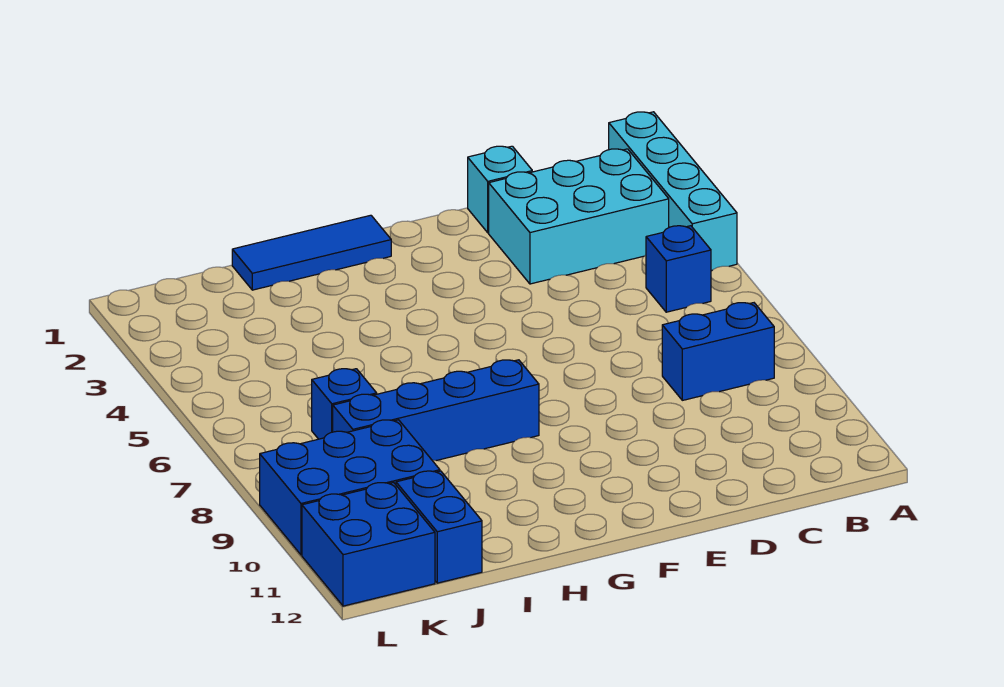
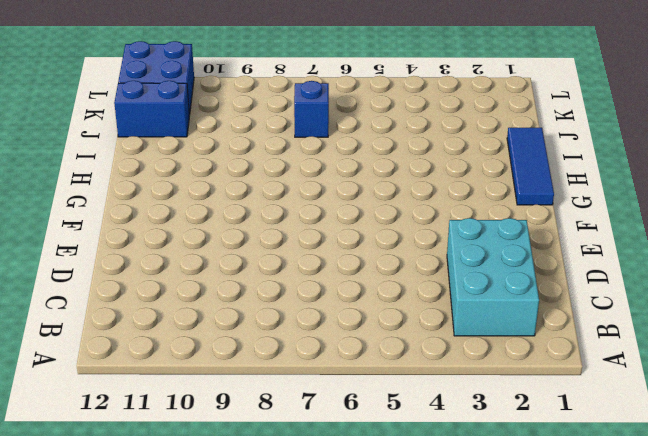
none -> cyan brick A1:A4 level 1
none -> blue brick B5 level 1

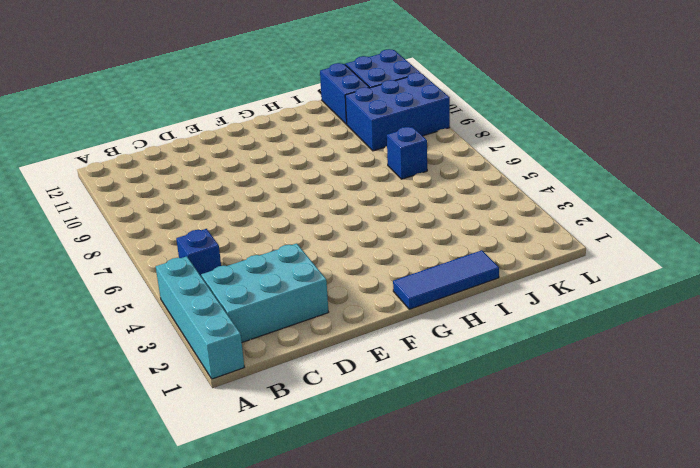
none -> blue brick B8:C8 level 1
none -> cyan brick D1 level 1

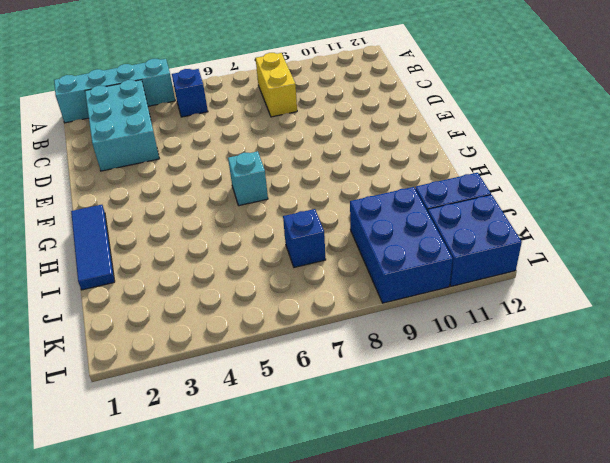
yellow brick B8:C8 level 1 -> blue brick B8:C8 level 1
cyan brick G6 level 1 -> cyan brick D1 level 1
none -> blue brick G8:J8 level 1

